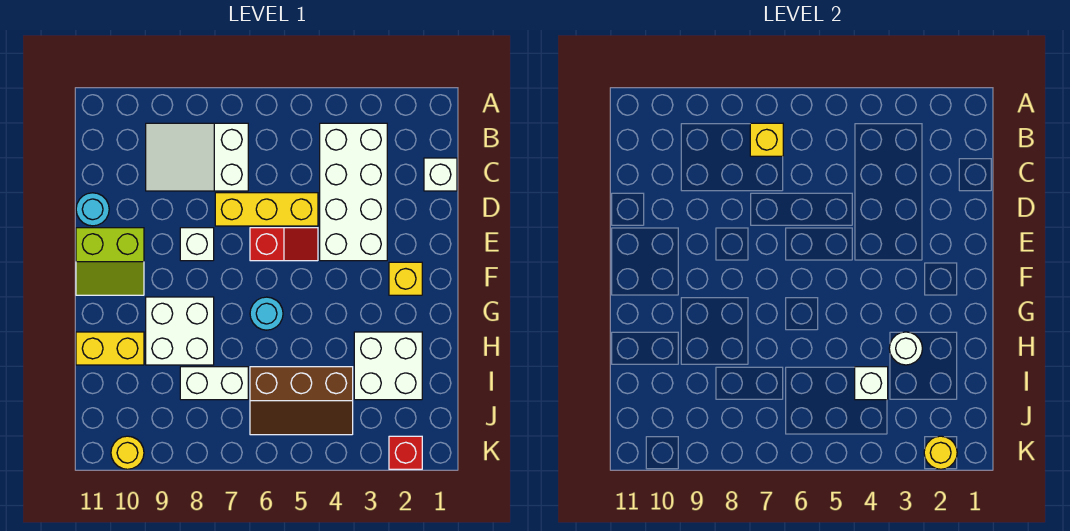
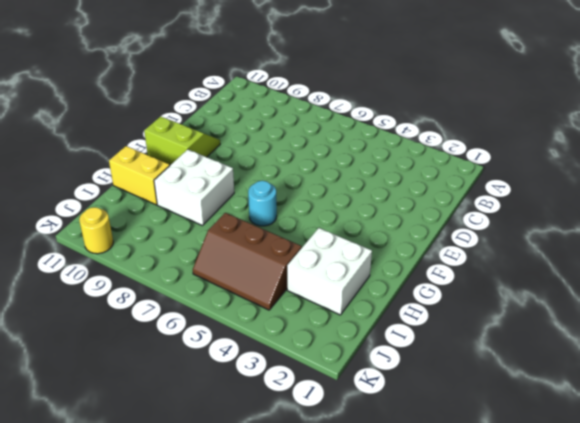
lime slope E10:F11 level 1 top F -> lime slope E10:F11 level 1 top E
none -> white brick B3:E4 level 1
none -> white slope B7:C9 level 1 top 7
none -> white brick C1 level 1

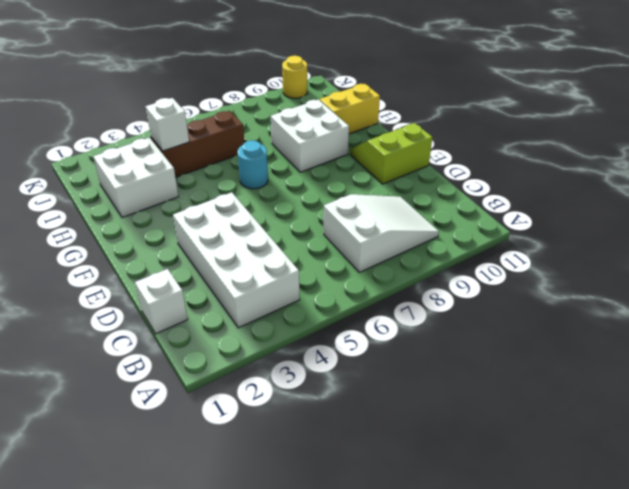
none -> yellow brick D5:D7 level 1
none -> cyan round brick D11 level 1
none -> red slope E5:E6 level 1 top 6

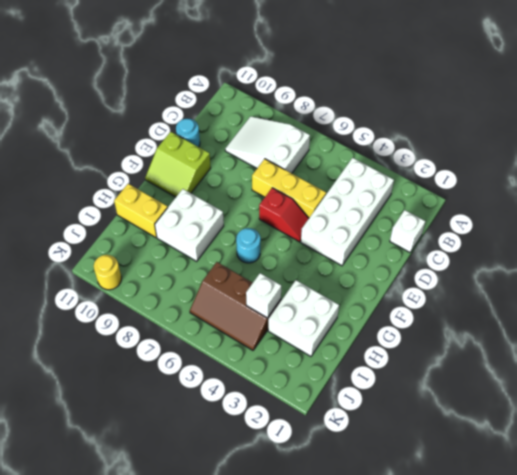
none -> white brick E8 level 1
none -> yellow brick F2 level 1
none -> white brick I7:I8 level 1

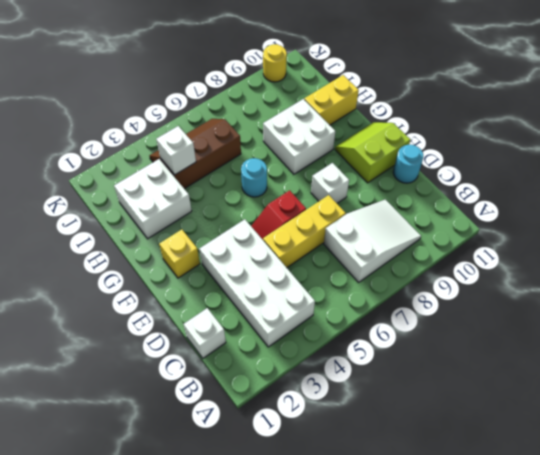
none -> white brick I7:I8 level 1
none -> red brick K2 level 1
none -> yellow brick B7 level 2

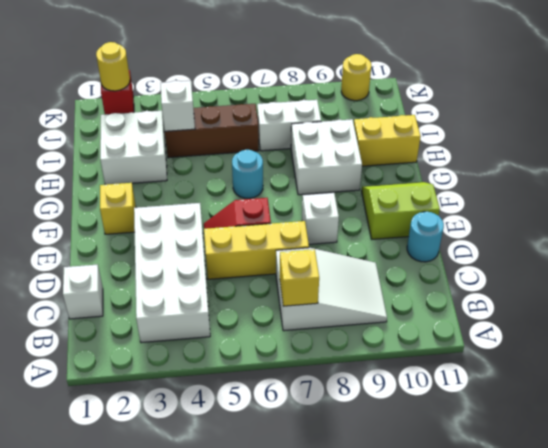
none -> white round brick H3 level 2

